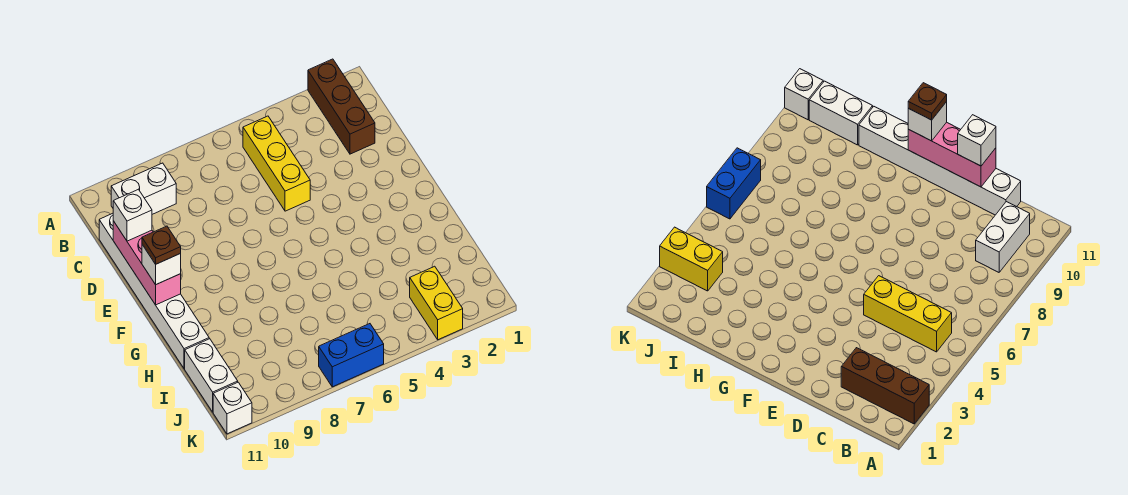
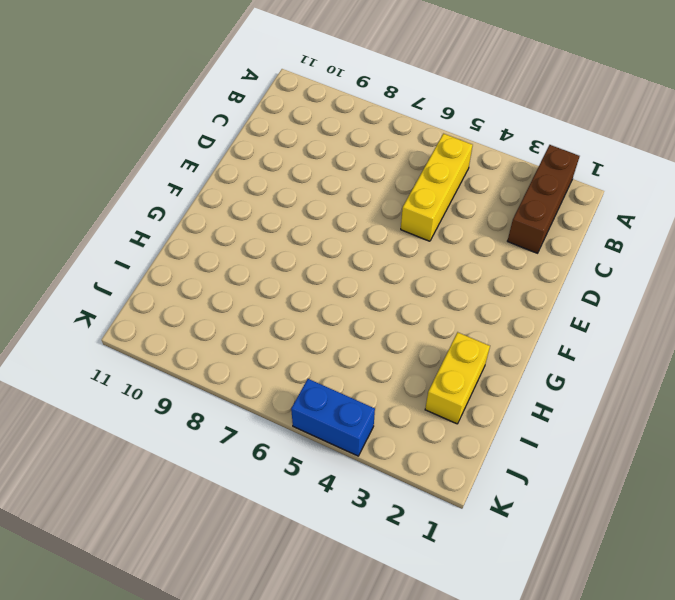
yellow brick H2:I2 level 1 -> yellow brick J3:K3 level 1
blue brick K4:K5 level 1 -> blue brick K6:K7 level 1
none -> white brick B9:B10 level 1
none -> white brick C11:H11 level 1
none -> white brick I11:J11 level 1

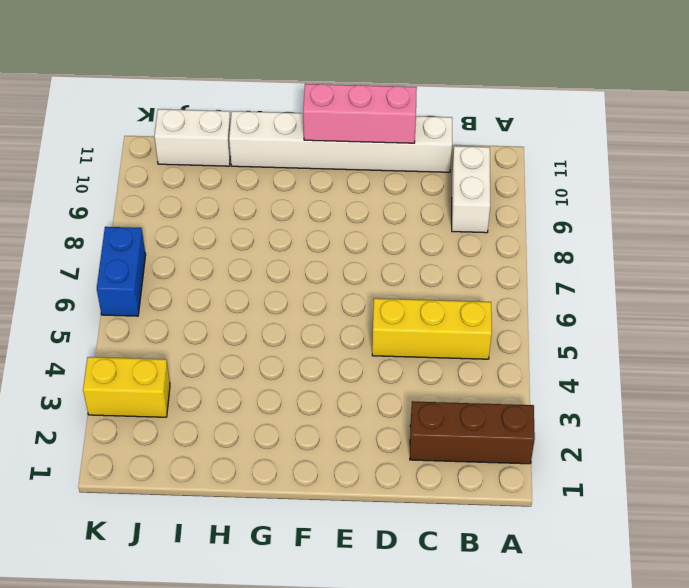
none -> white brick K11 level 1
none -> white brick D11 level 3
none -> white brick F11 level 3

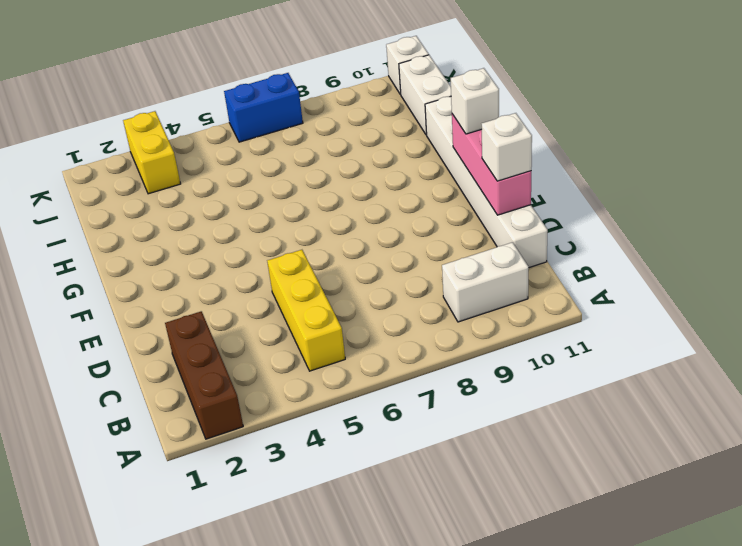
none -> brown plate F11 level 4

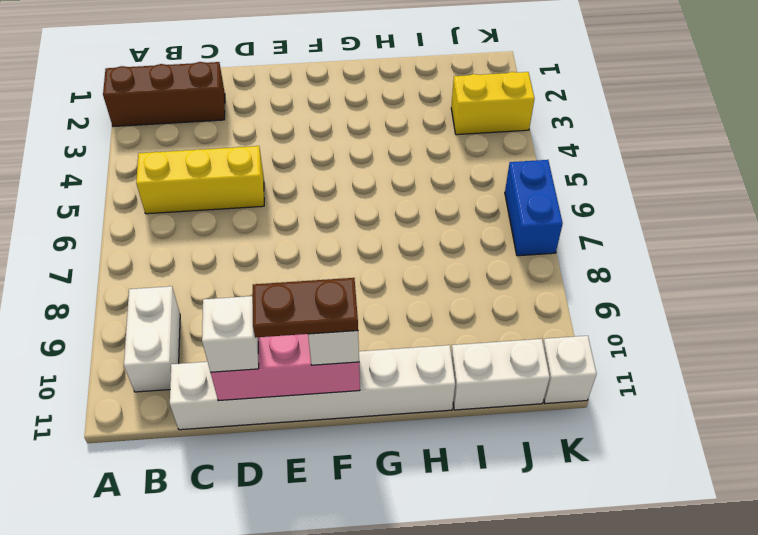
brown plate E11:F11 level 4 -> brown plate F11 level 4

